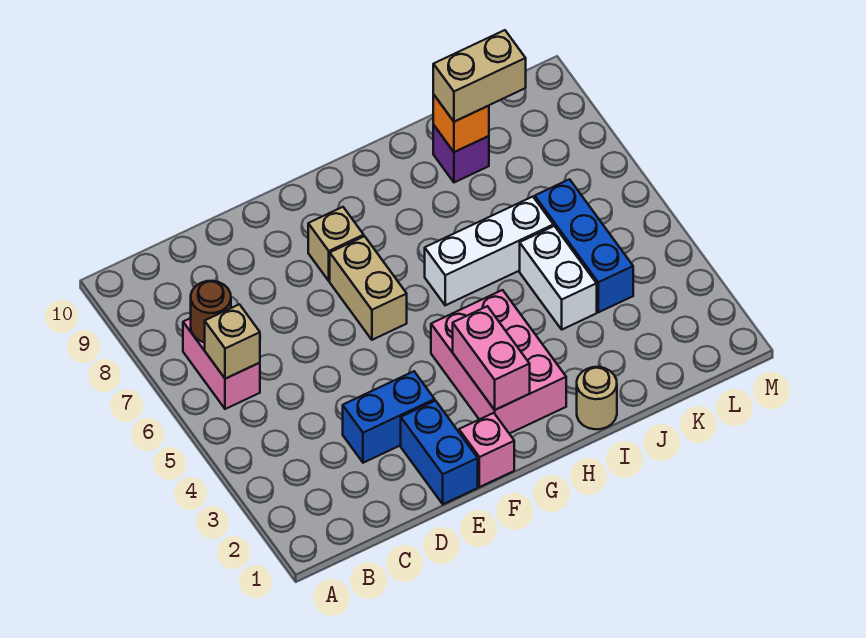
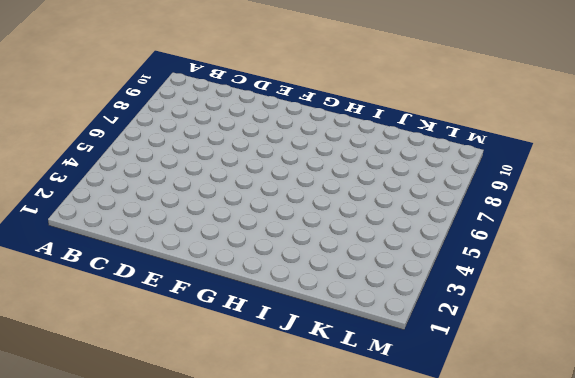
none -> pink brick B6:B7 level 1
none -> blue brick D3:E3 level 1
none -> blue brick E1:E2 level 1

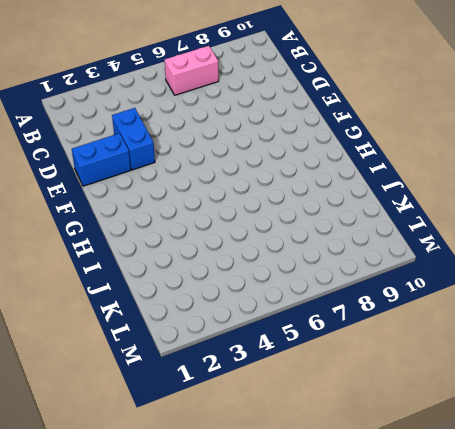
none -> pink brick F1 level 1
none -> tan brick F6:F7 level 1
none -> tan brick F8 level 1

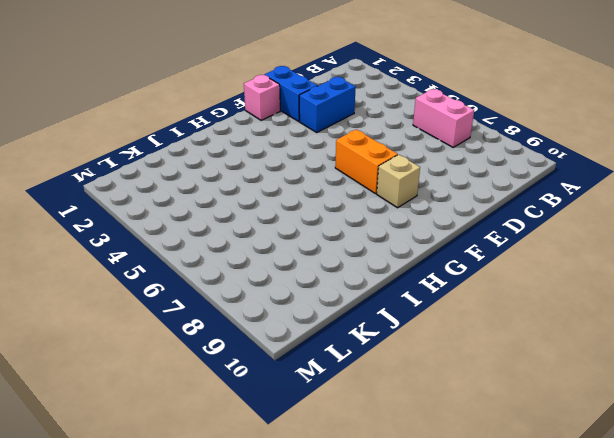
orange brick F6:F7 level 1 -> tan brick F6:F7 level 1
none -> pink brick G2:H4 level 1
none -> white brick H6:J6 level 1
none -> tan round brick I1 level 1

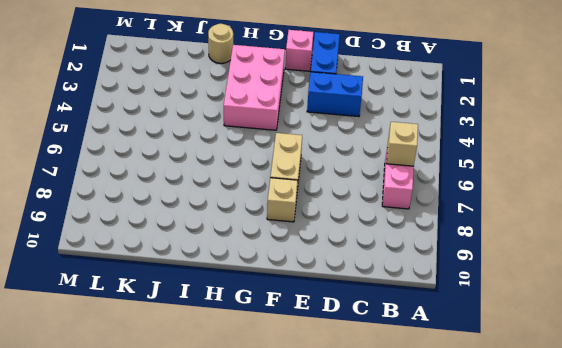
none -> white brick H6:J6 level 1
none -> white brick J4:J5 level 1
none -> purple brick J9 level 1

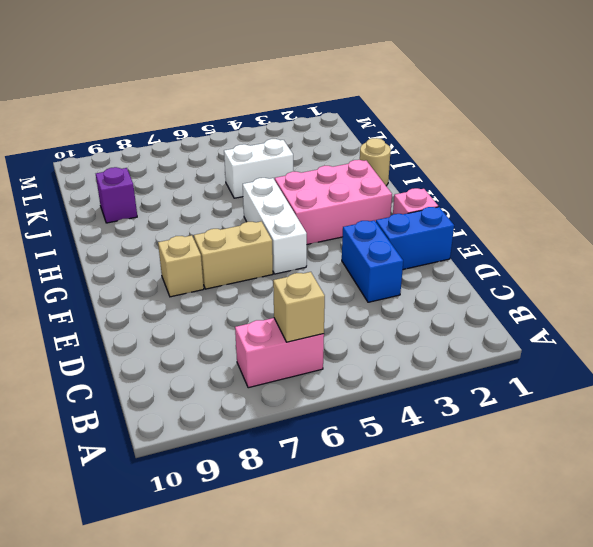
white brick F5:H5 level 1 -> white brick H6:J6 level 1
none -> blue brick K4:K6 level 1
none -> brown round brick B7 level 2
none -> pink brick G2:G3 level 2

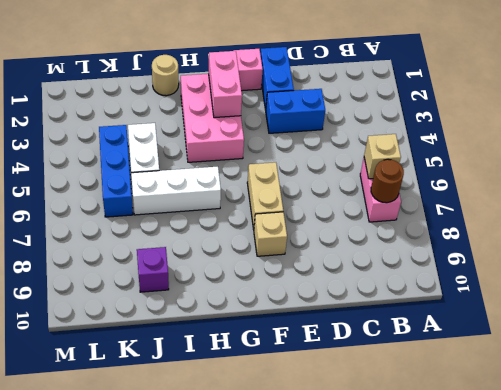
none -> orange brick J9 level 2
none -> tan brick J9:K9 level 3

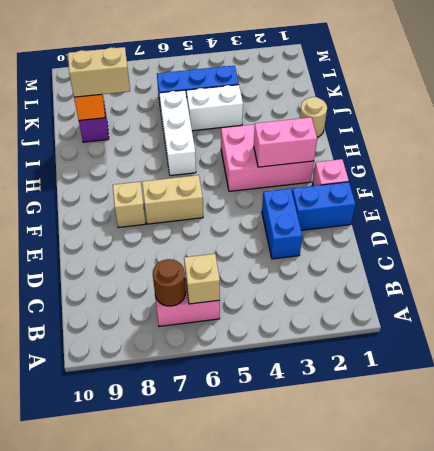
tan brick J8:J9 level 3 -> tan brick J9:K9 level 3

